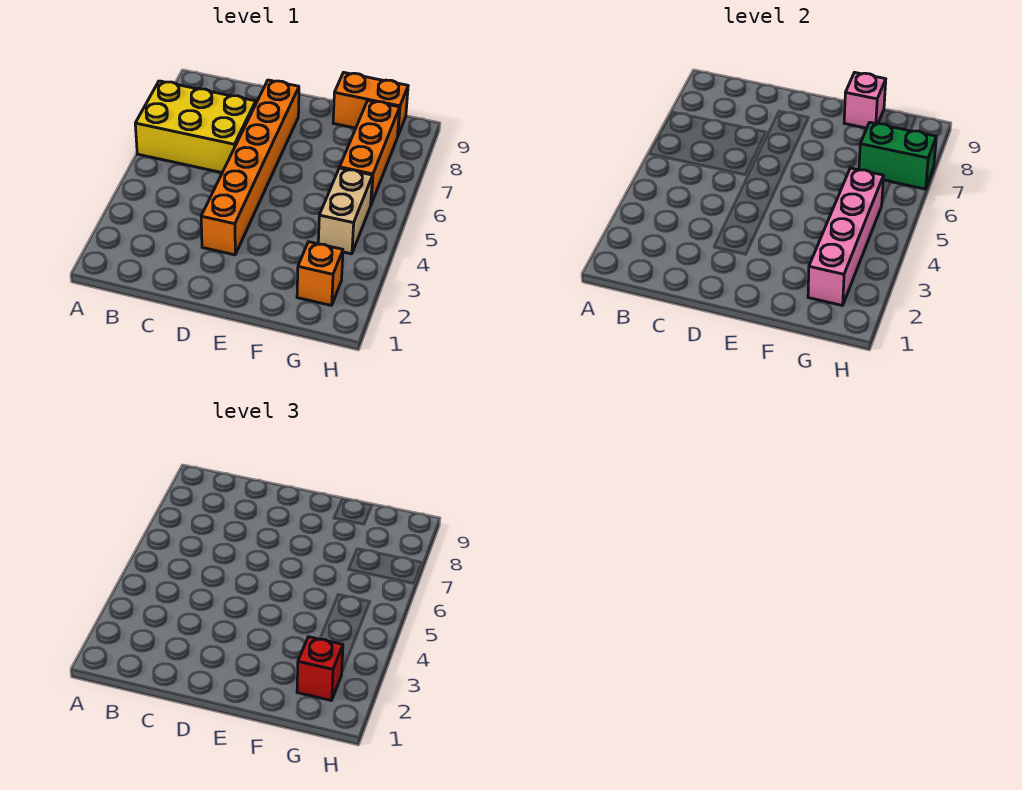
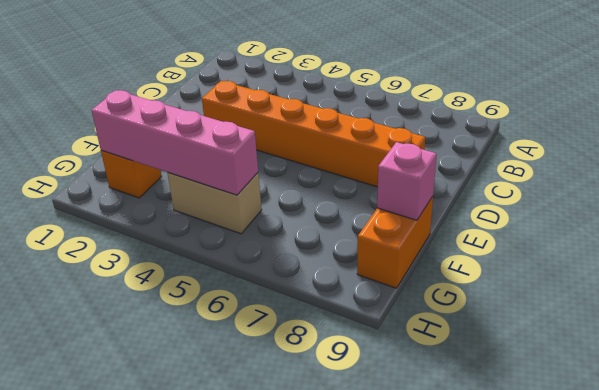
none -> yellow brick A6:C7 level 1
none -> orange brick G6:G8 level 1

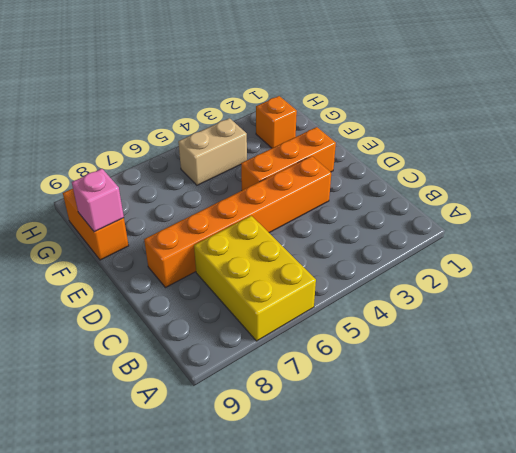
orange brick E2:E4 level 1 -> orange brick G6:G8 level 1
none -> pink brick G2:G5 level 2
none -> green brick G7:H7 level 2

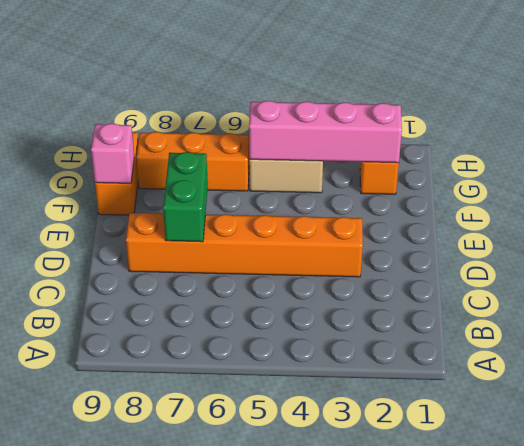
green brick D7:E7 level 2 -> green brick G7:H7 level 2
none -> yellow brick A6:C7 level 1
none -> red brick G2 level 3

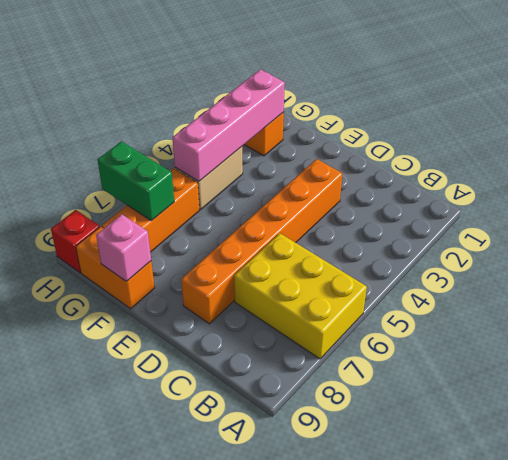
red brick H9 level 1 -> red brick G2 level 3

